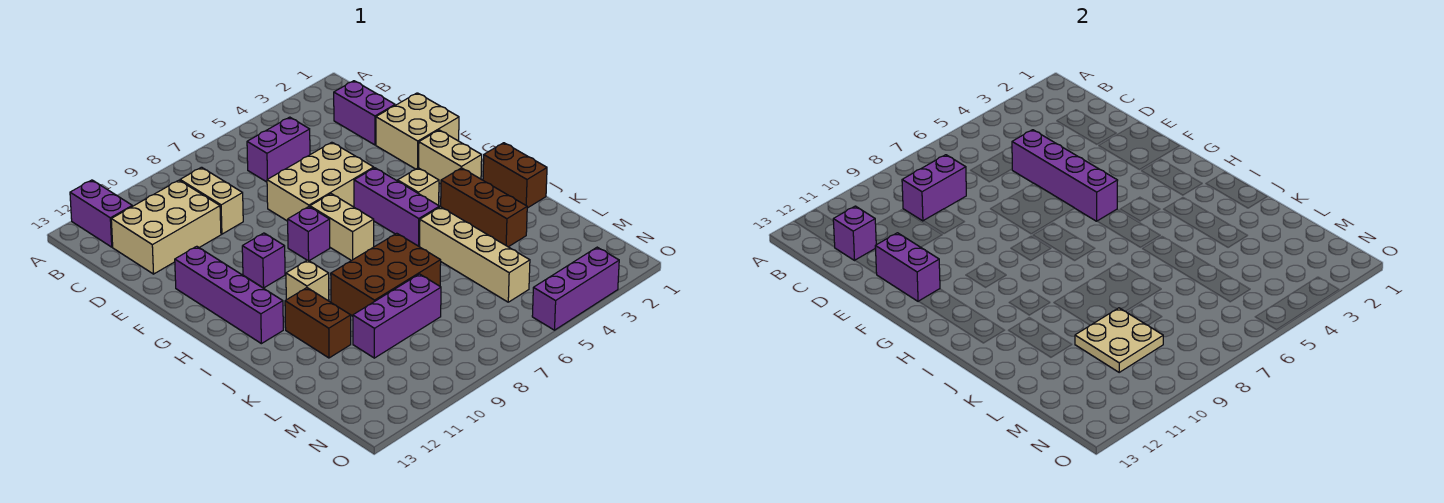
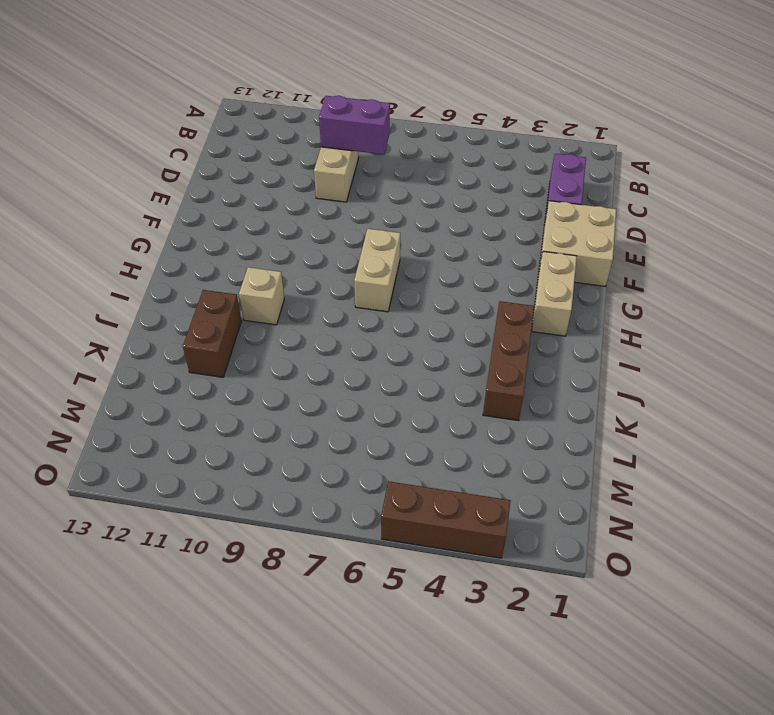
brown brick O3:O5 level 1 -> purple brick O3:O5 level 1
none -> purple brick A12:B12 level 1
none -> purple brick C5:C6 level 1
none -> tan brick C10:D12 level 1

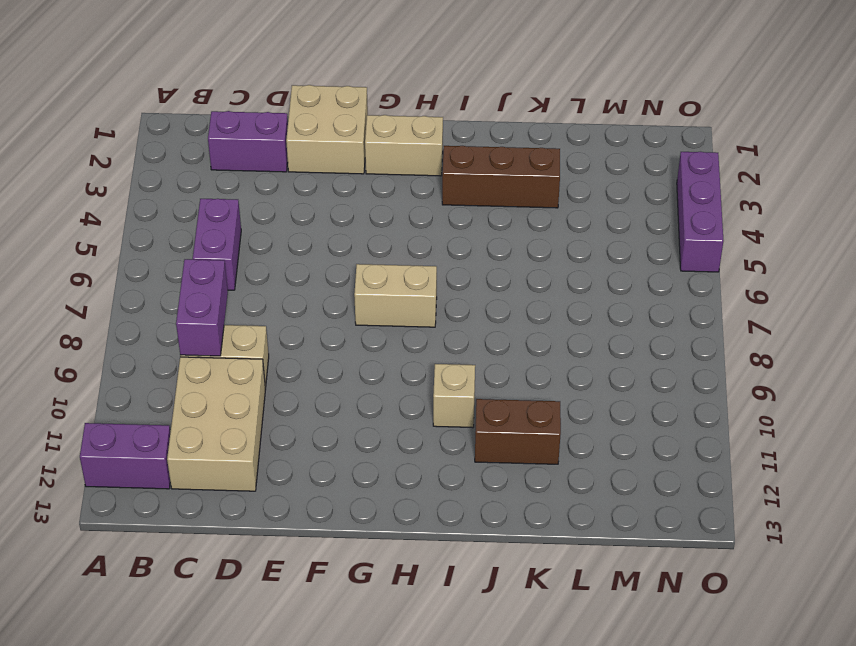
none -> tan brick E5:F7 level 1
none -> purple brick F12:I12 level 1
none -> purple brick G5:I5 level 1

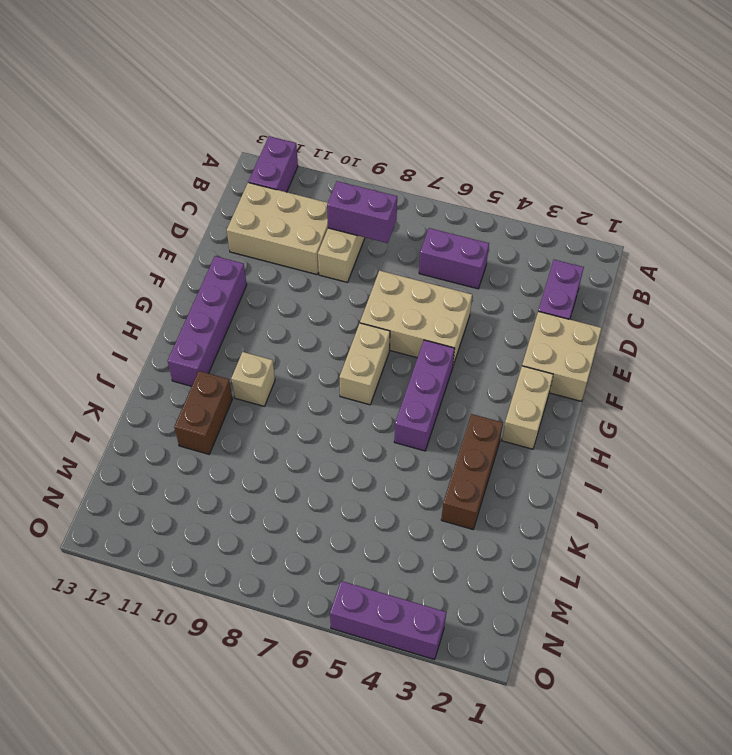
none -> purple brick G8 level 1
none -> purple brick G10 level 1
none -> tan brick H4 level 1

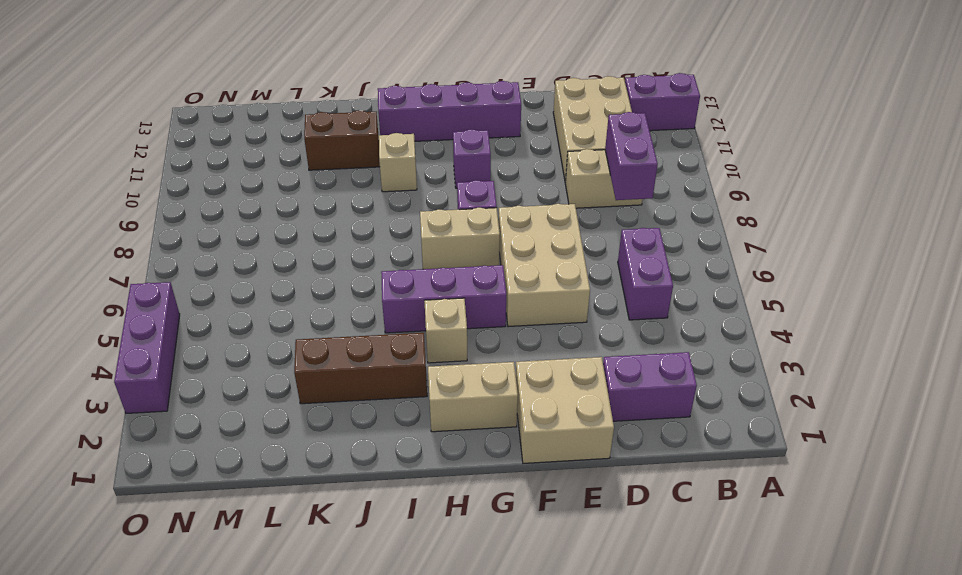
none -> brown brick I1:J1 level 1
none -> tan brick J5:M5 level 1
none -> brown brick J7:K9 level 1

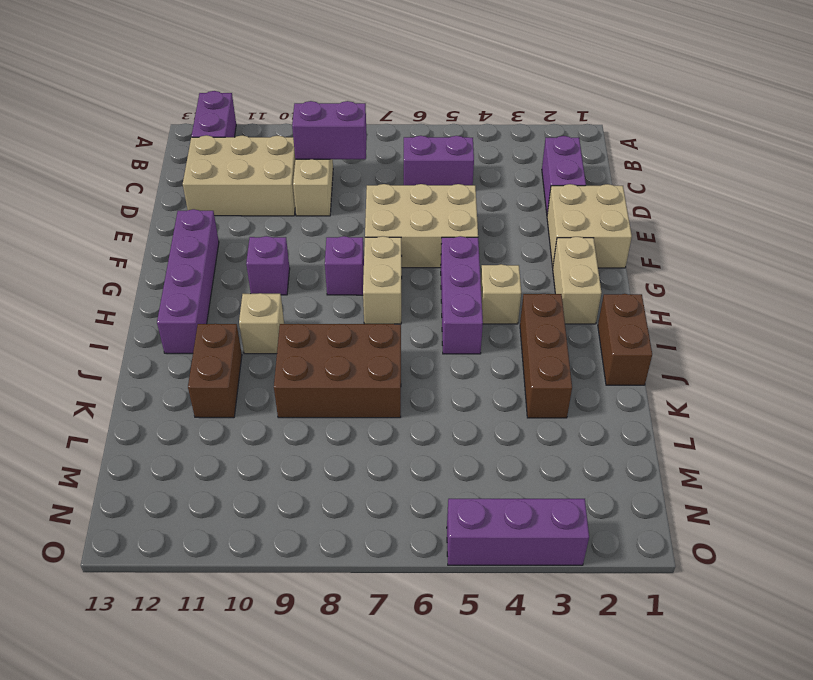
none -> tan brick J5:M5 level 1
none -> purple brick L8:L10 level 1
none -> purple brick C12 level 2

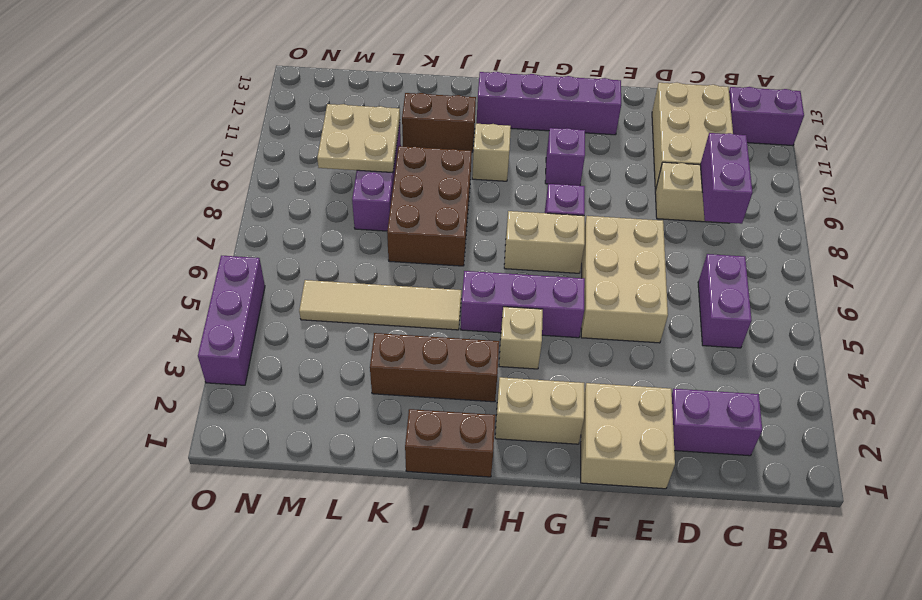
tan tile J5:M5 level 1 -> tan brick J5:M5 level 1
none -> purple brick C12 level 2
none -> purple brick D5:G5 level 2
none -> purple brick E12:F12 level 2

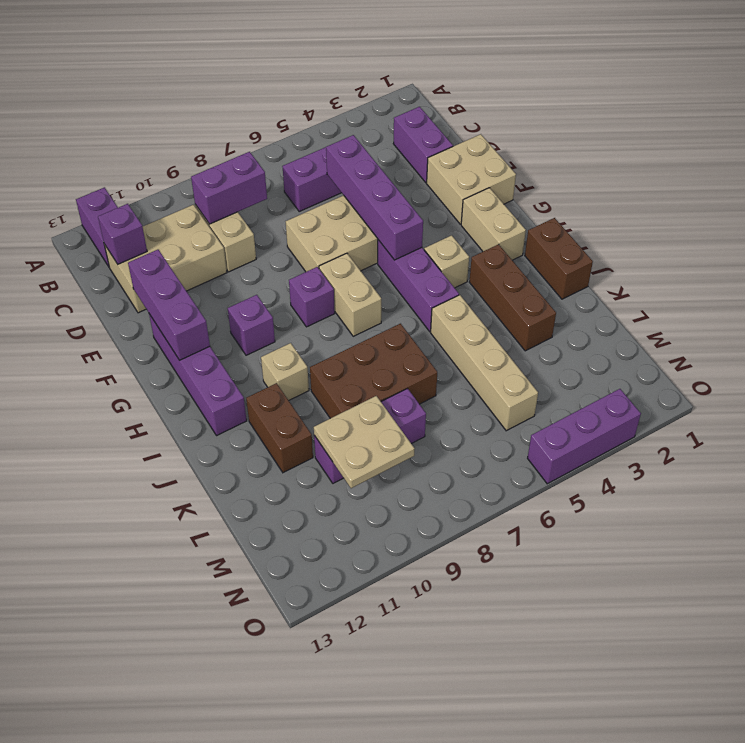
purple brick E12:G12 level 2 -> purple brick E12:F12 level 2

